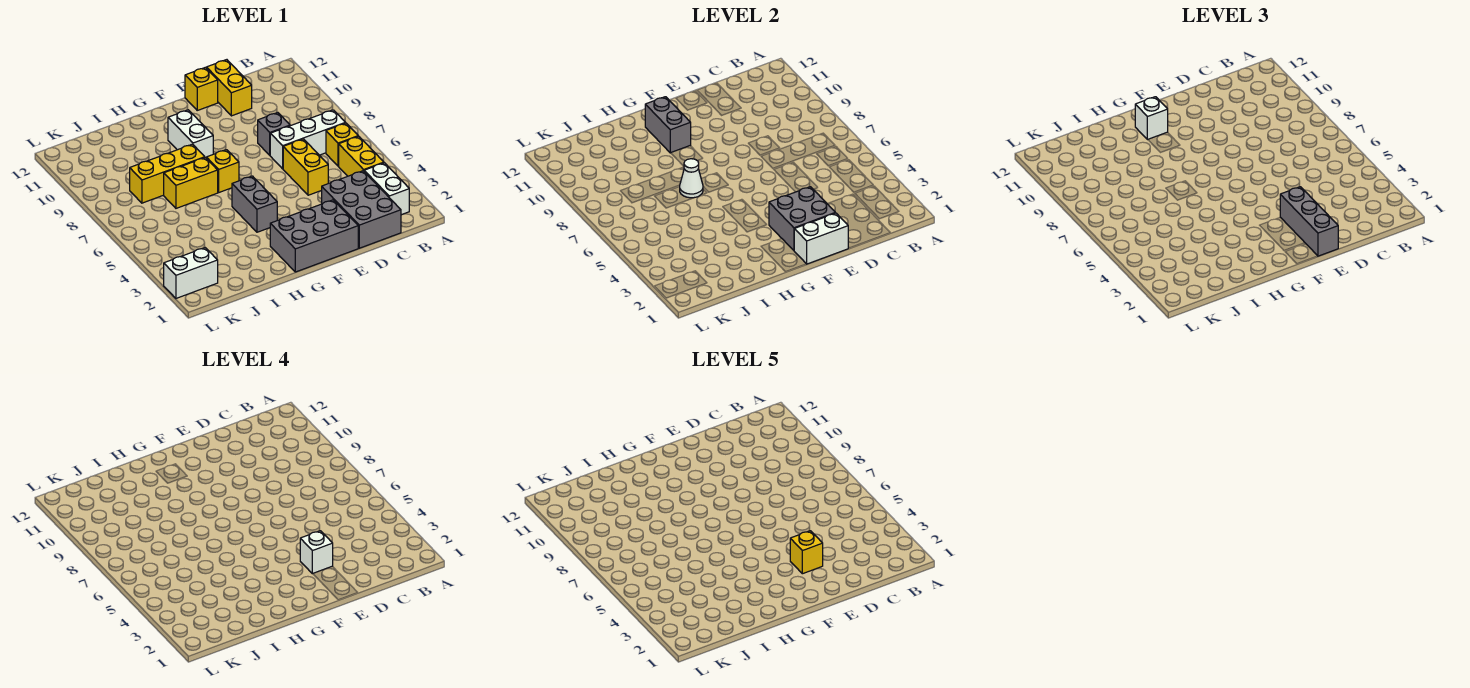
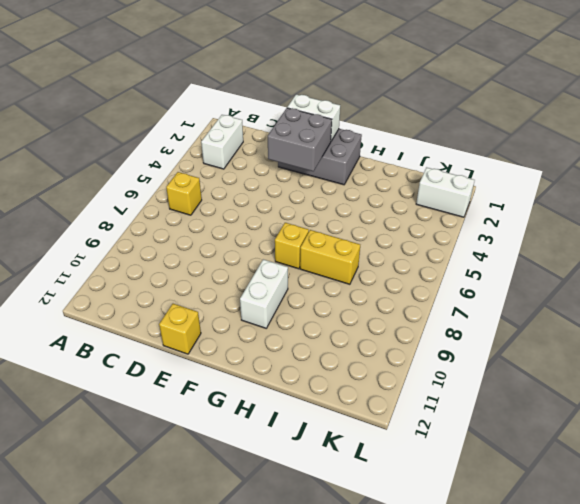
none -> yellow brick B4:B5 level 1
none -> white brick B7:D7 level 1
none -> grey brick C1:D3 level 1

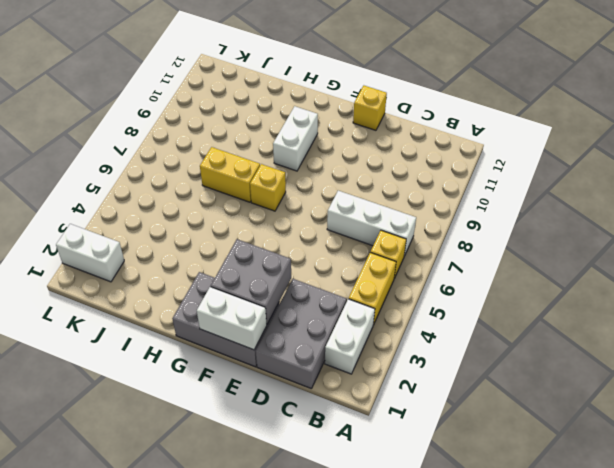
none -> yellow brick D5:D6 level 1
none -> grey brick D8 level 1
none -> yellow brick D11:D12 level 1

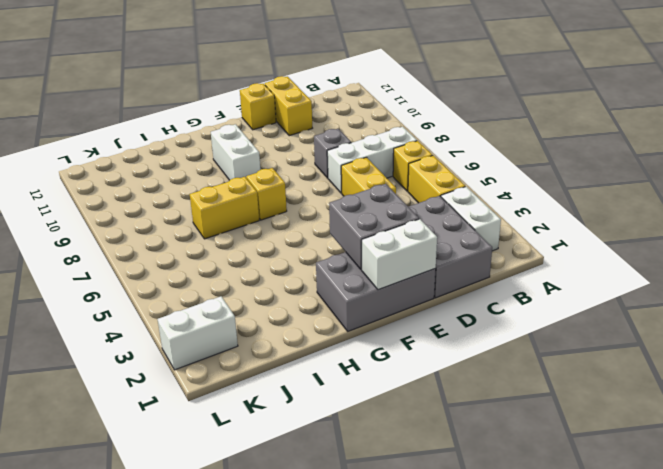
none -> grey brick G4:G5 level 1
none -> yellow brick H8:J8 level 1
none -> grey brick G10:G11 level 2

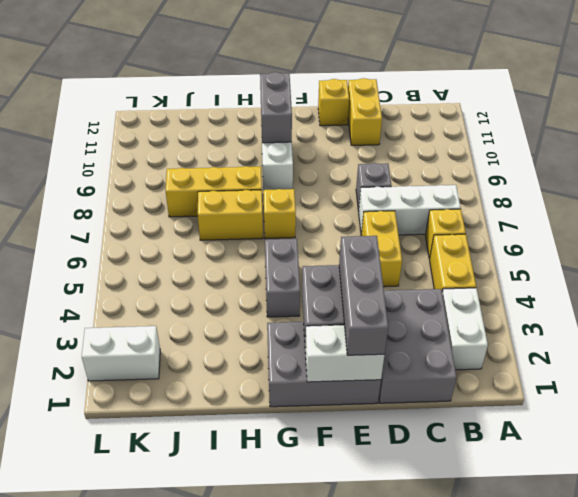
none -> white cone H7 level 2
none -> white brick G11 level 3
none -> white brick E3 level 4

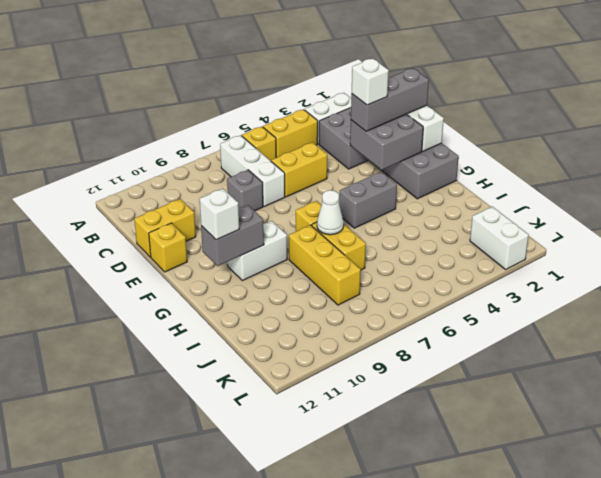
none -> yellow brick E3 level 5

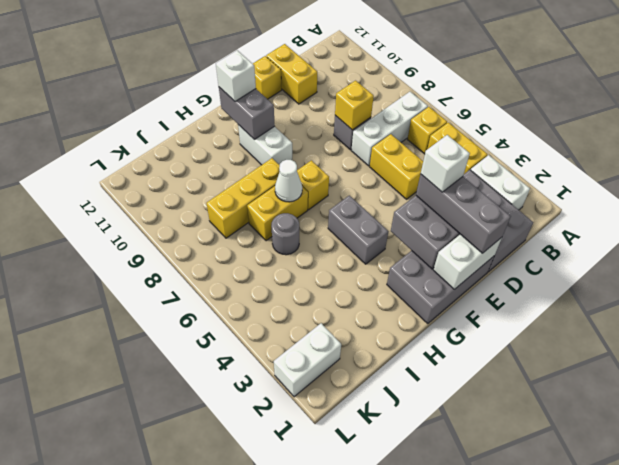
yellow brick D8 level 2 -> yellow brick E3 level 5
grey round brick I6 level 1 -> none

